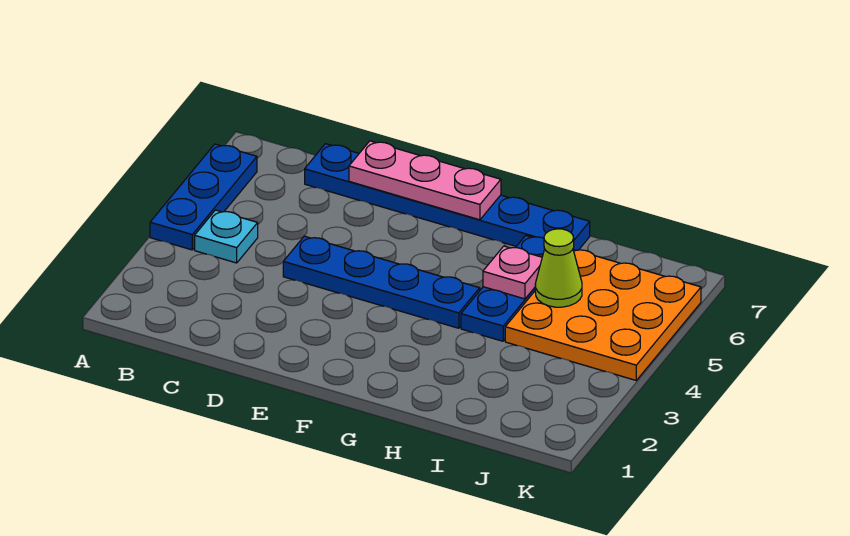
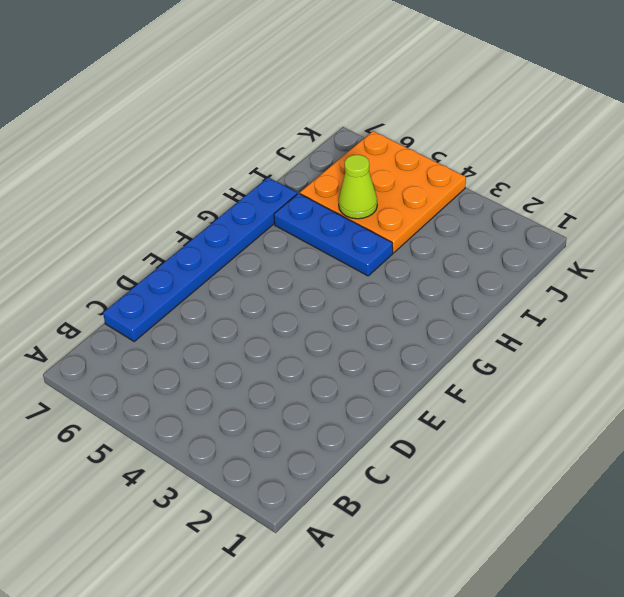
none -> blue plate A4:A6 level 1
none -> cyan plate B4 level 1

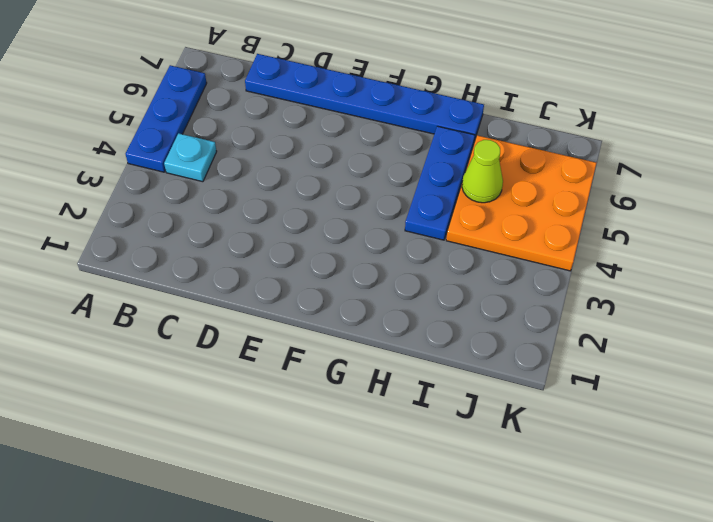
none -> blue plate D4:G4 level 1
none -> pink plate D7:F7 level 2

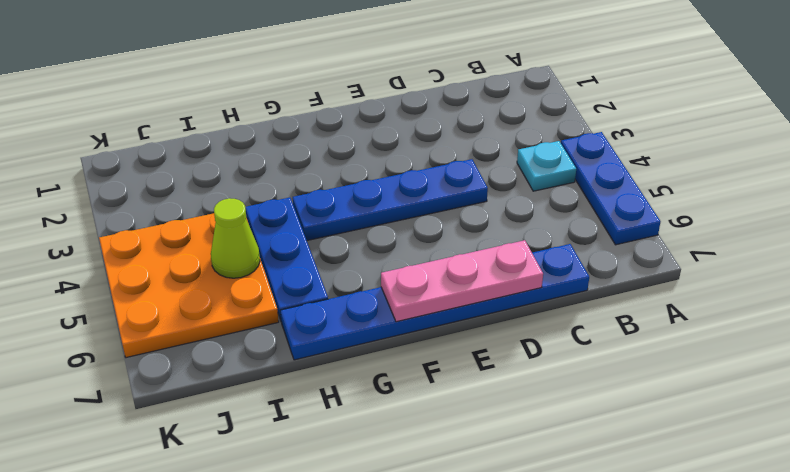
none -> pink plate H5 level 2

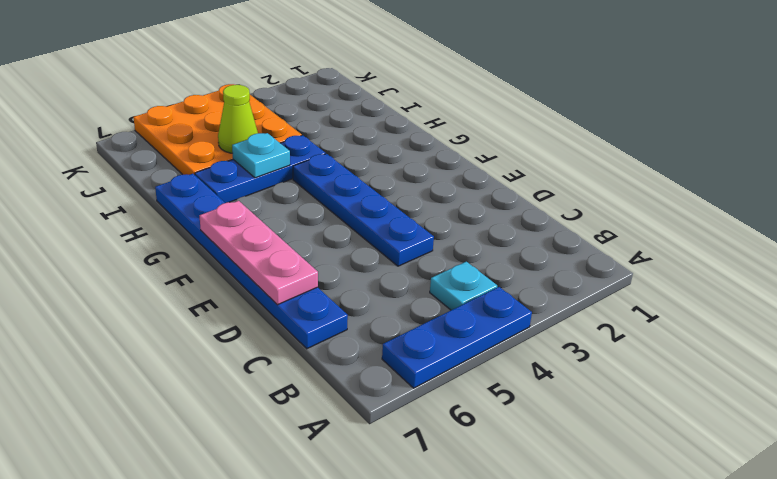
cyan plate H5 level 2 -> pink plate H5 level 2

